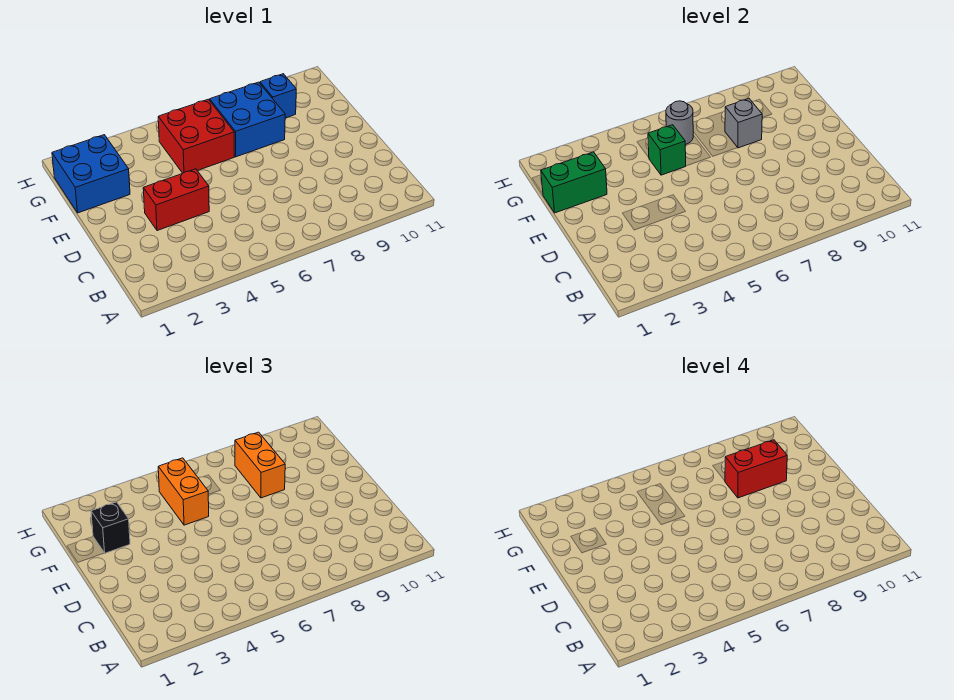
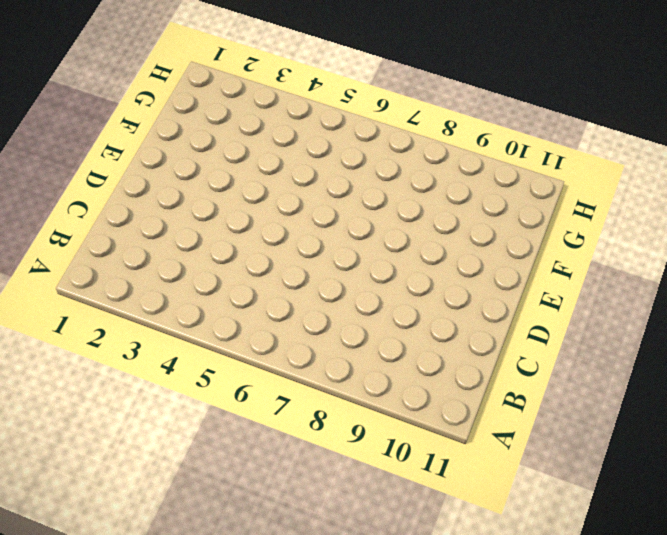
none -> red brick D3:D4 level 1
none -> blue brick F1:G2 level 1
none -> red brick F5:G6 level 1

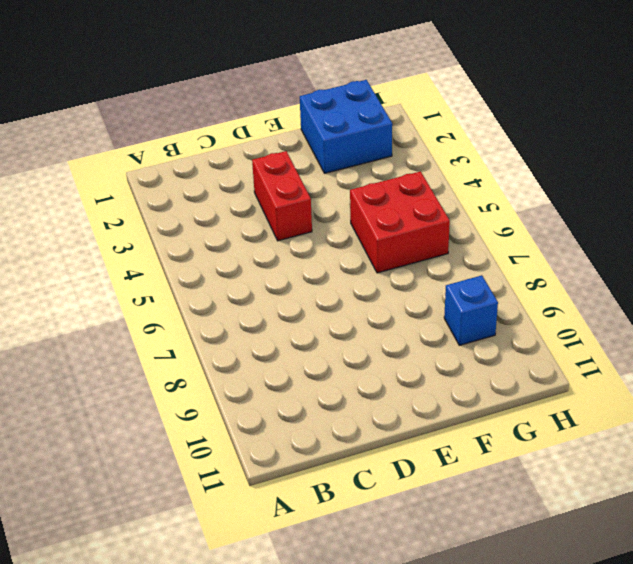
none -> blue brick F7:G8 level 1
none -> green brick F1:F2 level 2
none -> green brick F5 level 2

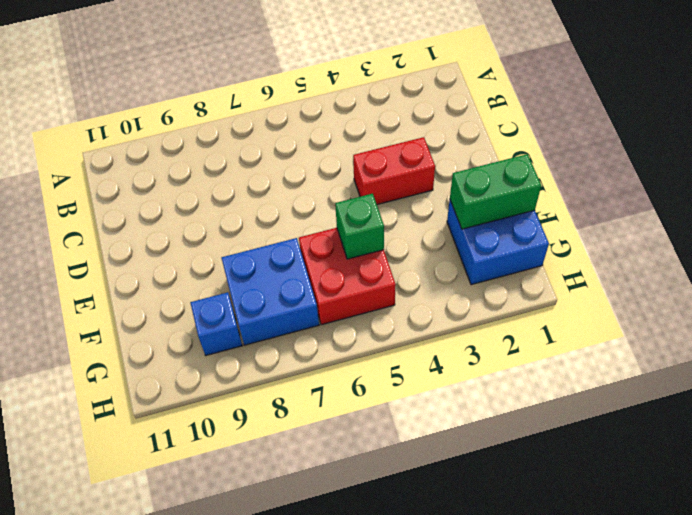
none -> grey brick F8 level 2
none -> grey round brick G6 level 2
none -> black brick F2 level 3

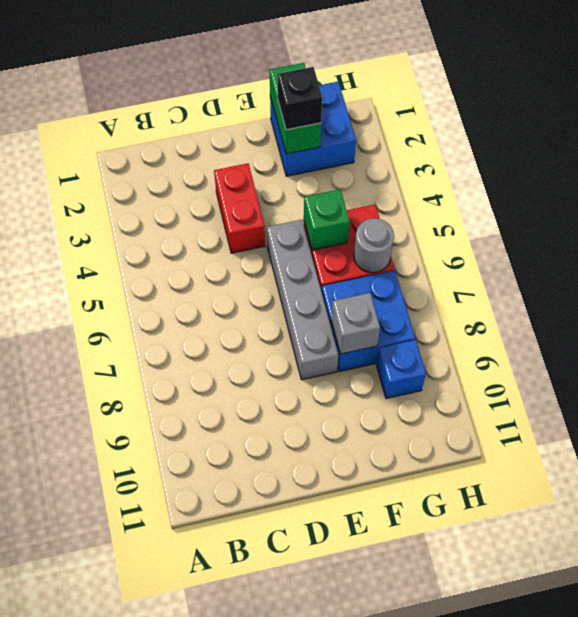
grey brick E5:E8 level 1 -> none
none -> orange brick F5:G5 level 3
none -> orange brick F8:G8 level 3
none -> red brick F8:F9 level 4

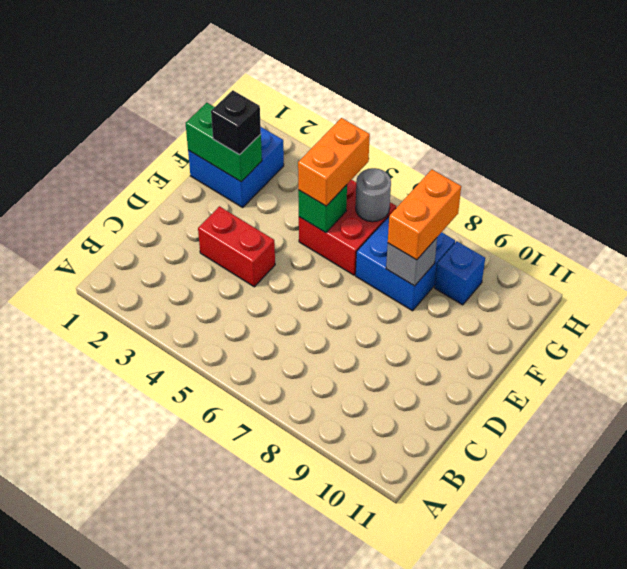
none -> red brick F8:F9 level 4

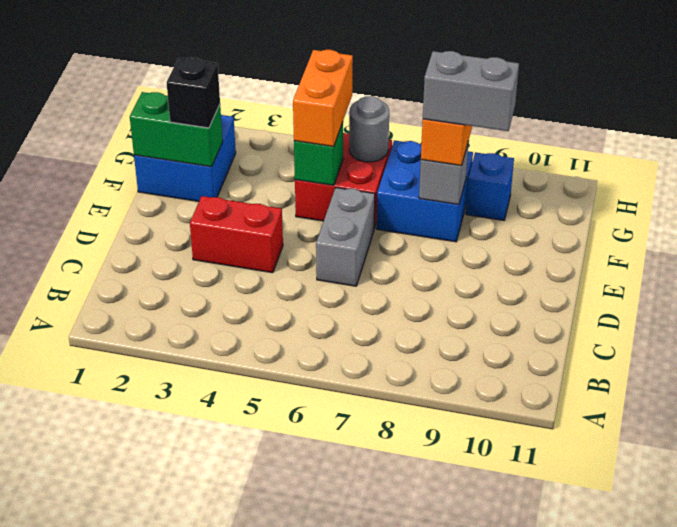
grey brick D6:E6 level 1 -> none
grey brick F8:F9 level 4 -> red brick F8:F9 level 4

